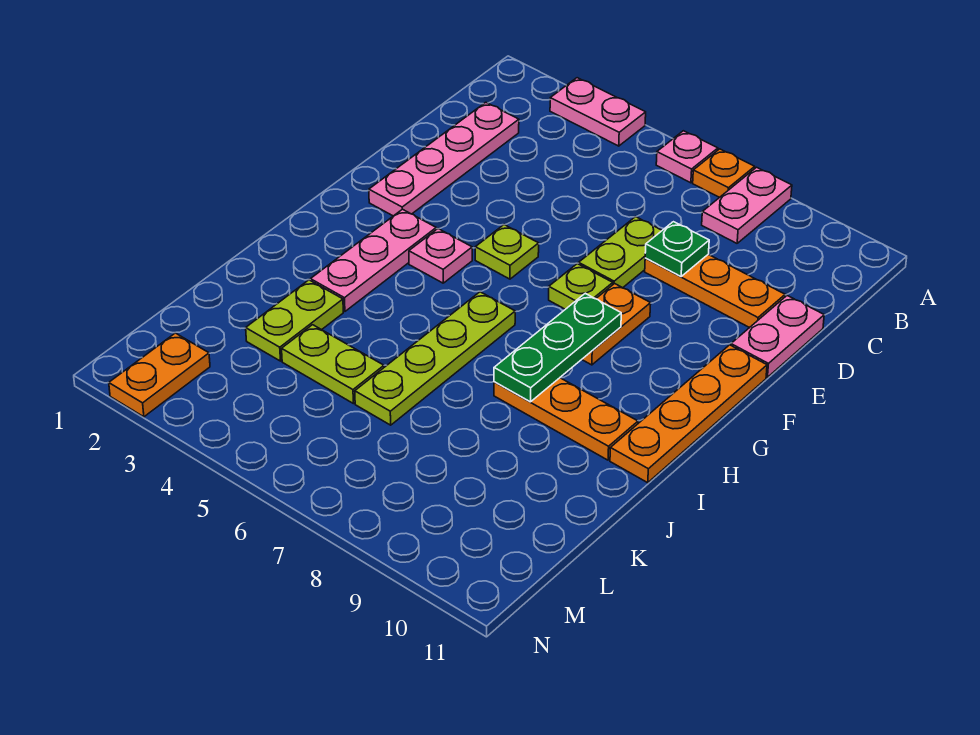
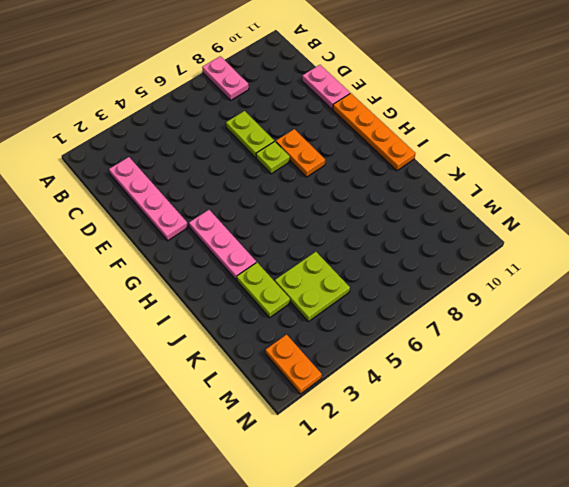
lime plate K4:L5 level 1 -> lime plate K4:K5 level 1
none -> pink plate A3:A4 level 1
none -> pink plate A6 level 1
none -> orange plate A7 level 1

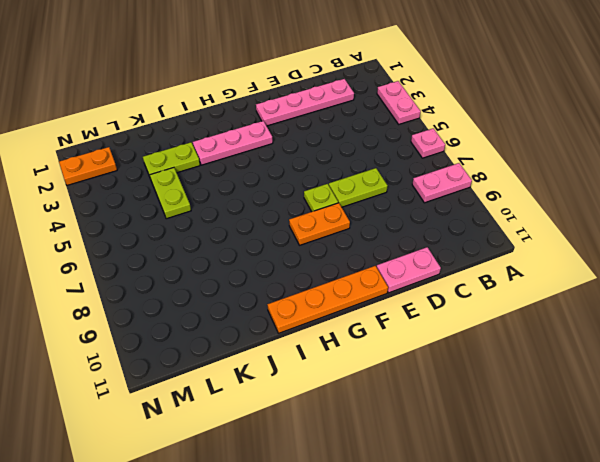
none -> orange plate A7 level 1
none -> orange plate D8:D10 level 1
none -> lime plate F5 level 1

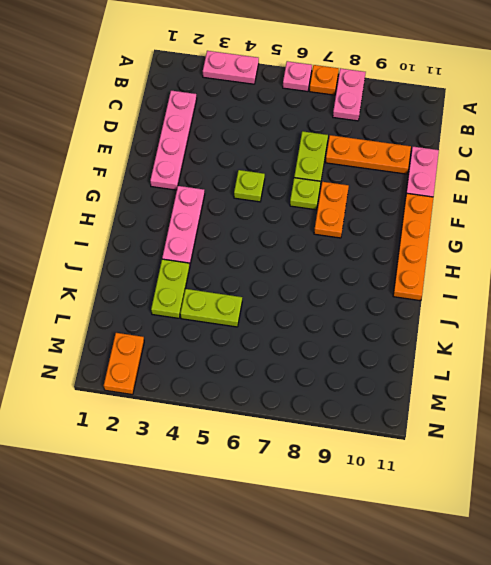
none -> pink plate G4 level 1
none -> lime plate H6:K6 level 1
none -> orange plate I8:I10 level 1

